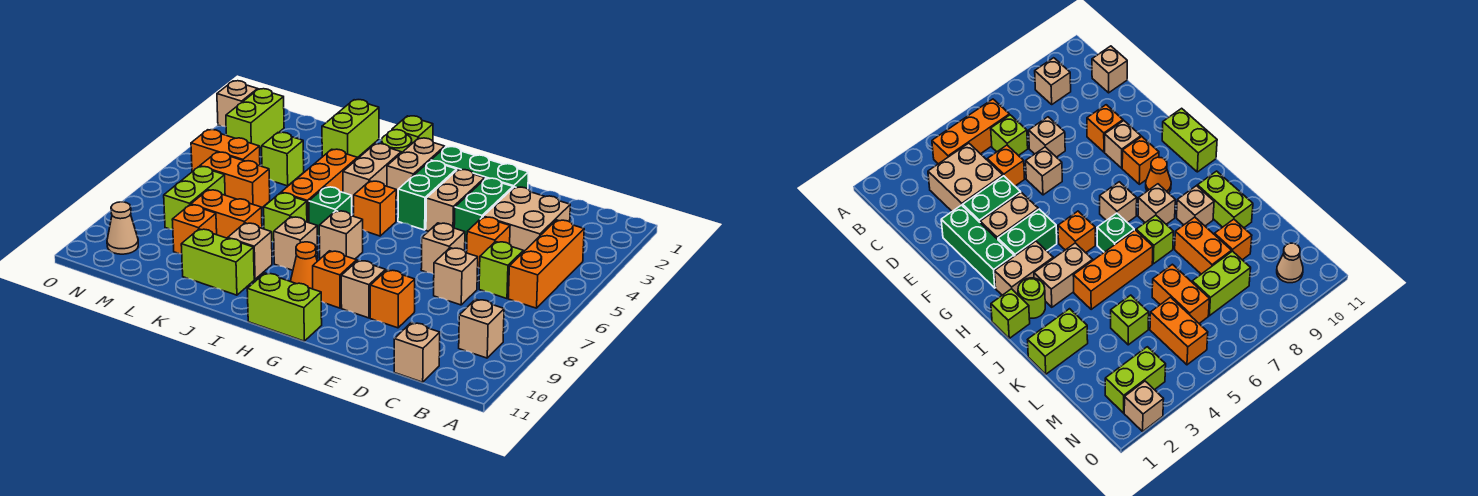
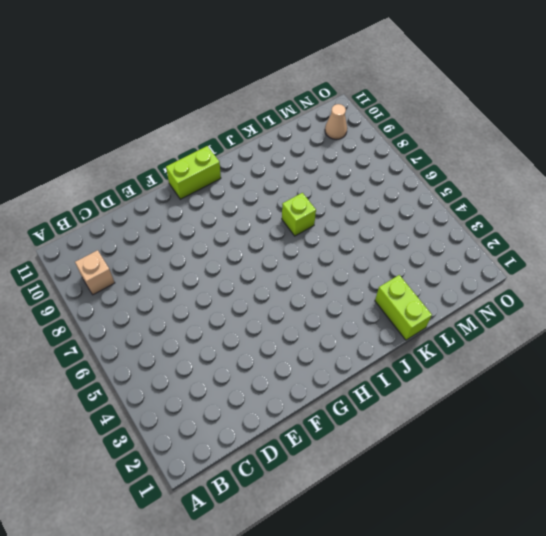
none -> orange brick B4:B6 level 1
none -> tan brick C3:D4 level 1
none -> lime brick C6 level 1
none -> tan brick C11 level 1

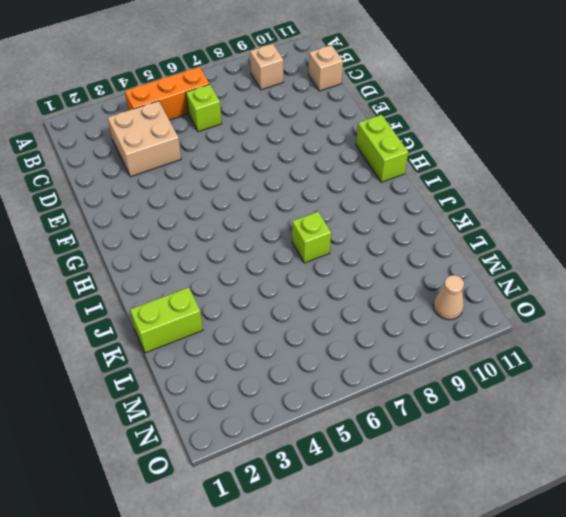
none -> orange brick D5 level 1
none -> tan brick D7 level 1
none -> green brick E2:G2 level 1
none -> green brick E3:E4 level 1

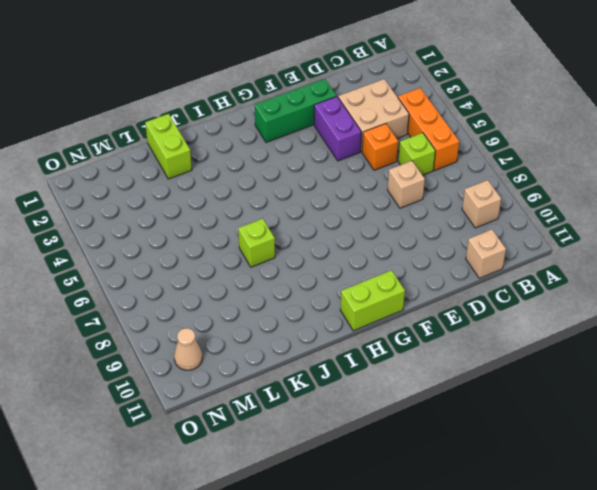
purple brick E3:E4 level 1 -> green brick E3:E4 level 1
none -> tan brick E6 level 1
none -> orange brick E9 level 1
none -> tan brick F3:F4 level 1
none -> tan brick F9 level 1

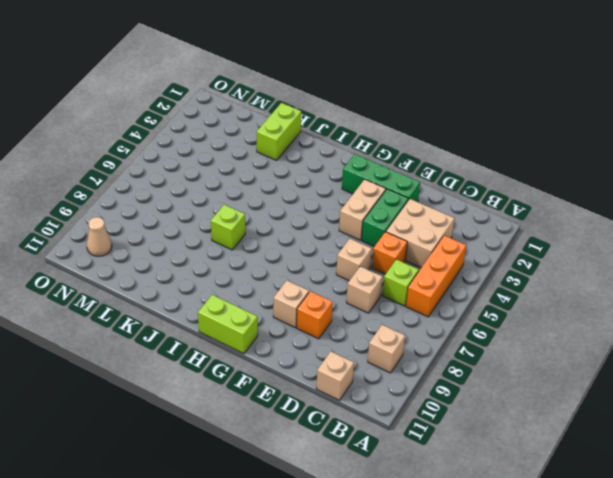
none -> green brick G3:G4 level 1
none -> orange brick G9 level 1
none -> tan brick H2:H3 level 1
none -> orange brick H5 level 1

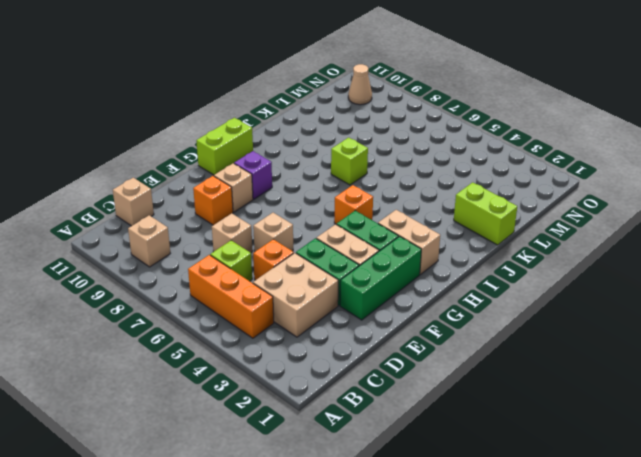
purple brick G9 level 1 -> orange brick G9 level 1
none -> tan brick H7 level 1
none -> orange cone H9 level 1
none -> lime brick I1 level 1
none -> lime round brick I2 level 1

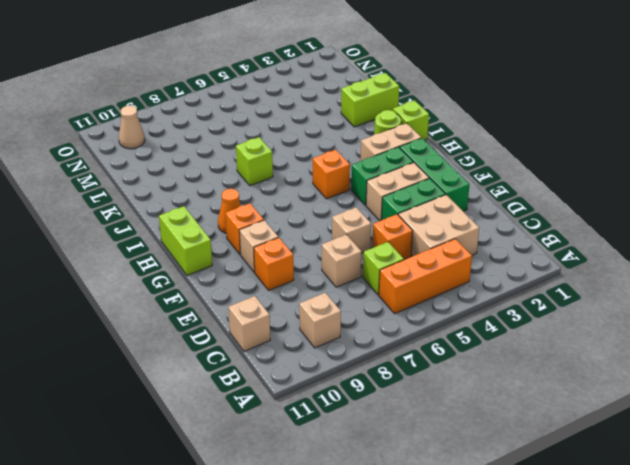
none -> tan brick H7 level 1
none -> tan brick I3:I4 level 1
none -> green brick I6 level 1
none -> tan brick I8 level 1

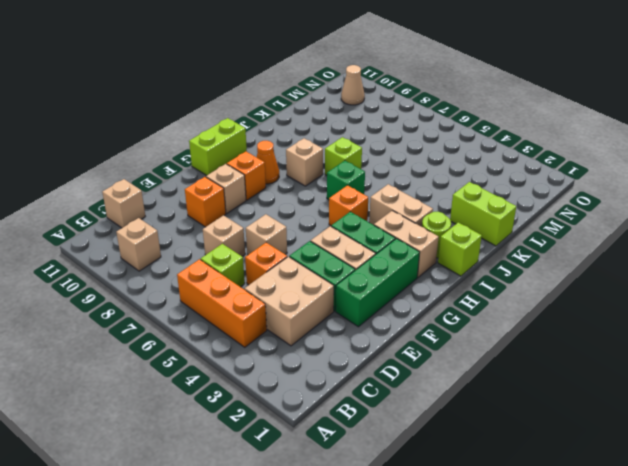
none -> tan brick H7 level 1
none -> orange brick J4:J6 level 1
none -> tan brick J9 level 1
none -> lime brick J10:K10 level 1

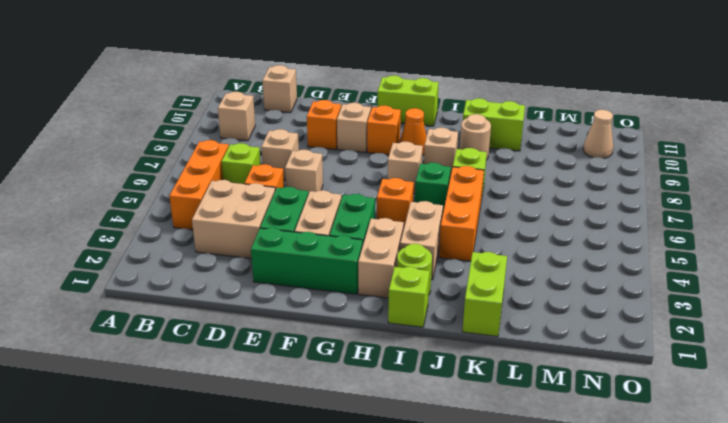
tan round brick J9 level 1 -> tan brick J9 level 1
none -> orange brick K8:L8 level 1
none -> lime brick L4 level 1
none -> orange brick L6:M6 level 1
none -> orange brick L9 level 1

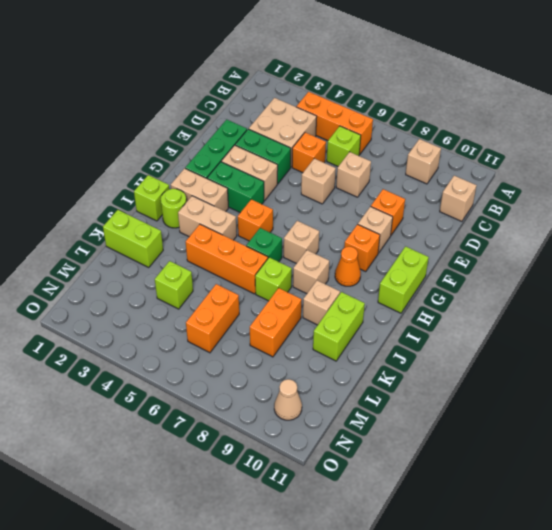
none -> orange brick L9 level 1
none -> orange brick M5:N5 level 1
none -> lime brick M7:M8 level 1
none -> lime brick N2:N3 level 1

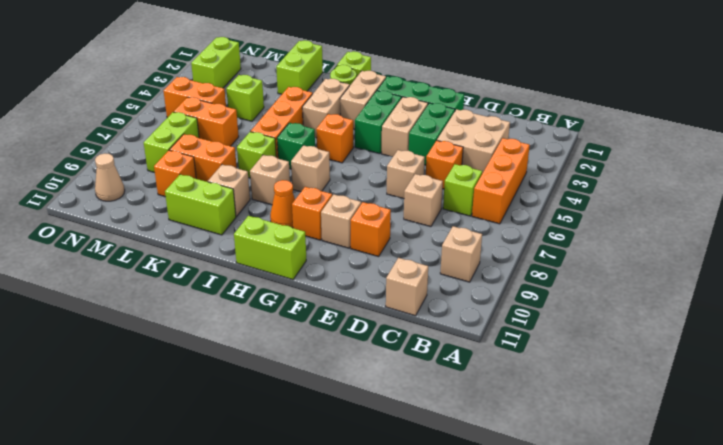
none -> tan brick O2 level 1

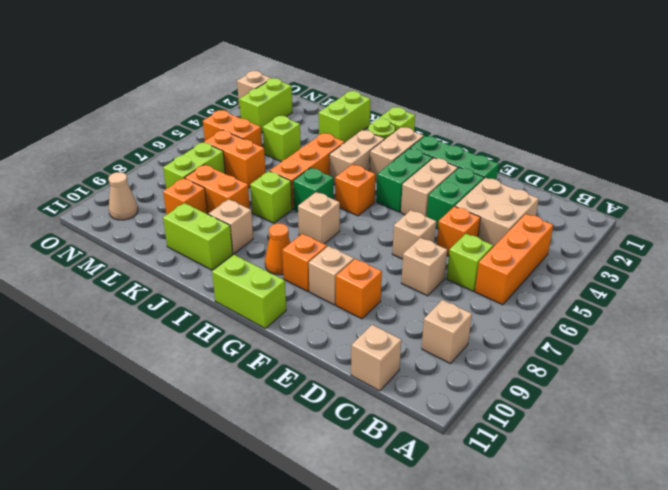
none -> tan brick I8 level 1

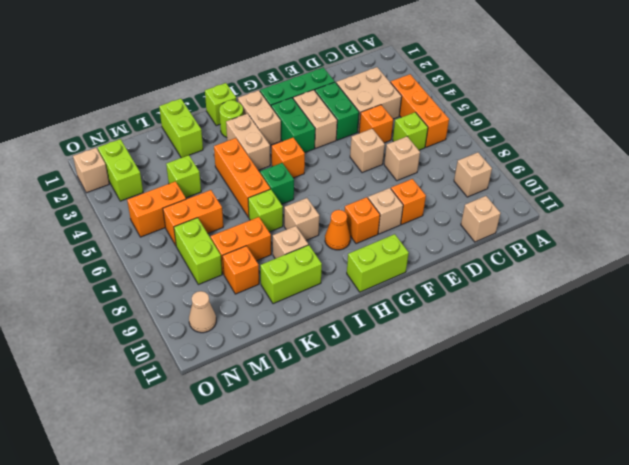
none -> tan brick H7 level 1

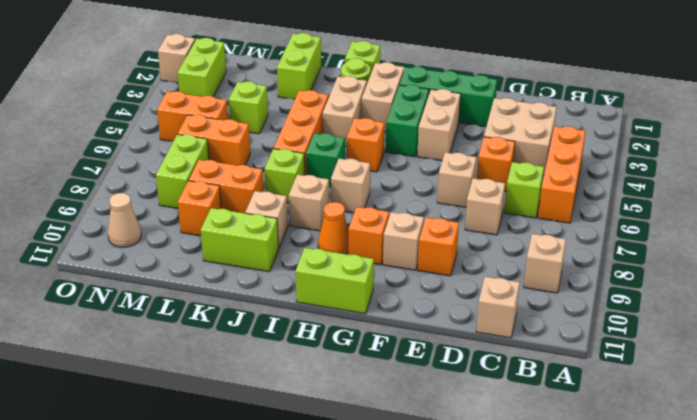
none -> green brick E3:E4 level 1

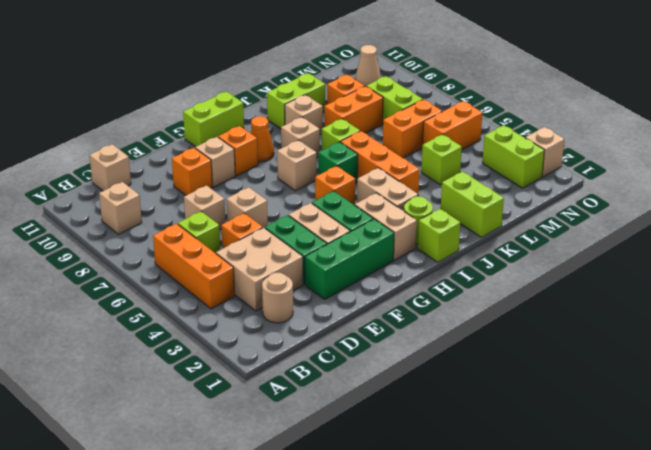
tan round brick C2 level 1 -> none

